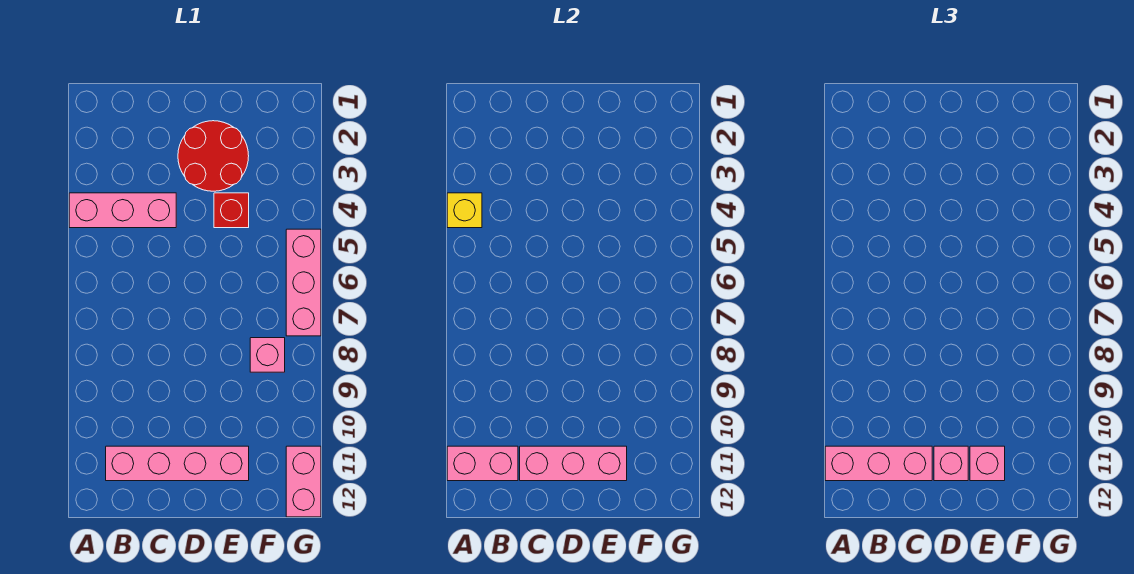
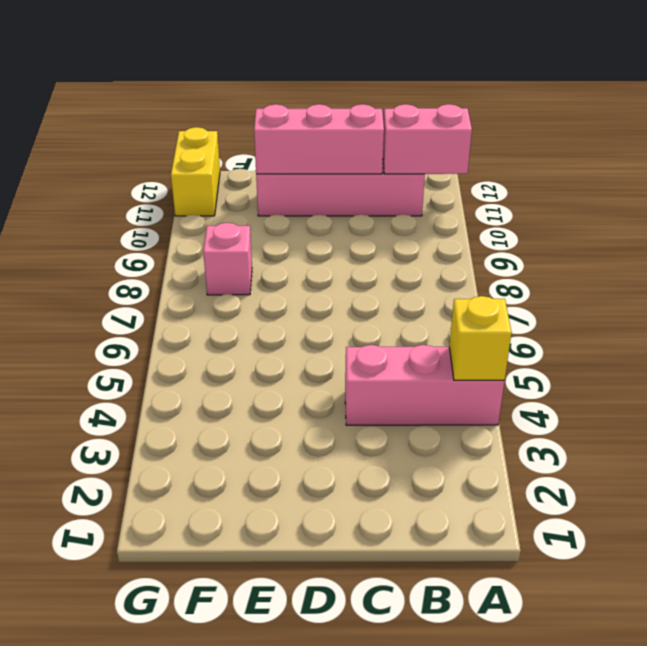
yellow brick G11:G12 level 1 -> pink brick G11:G12 level 1
none -> red round brick D2:E3 level 1
none -> red brick E4 level 1
none -> pink brick G5:G7 level 1

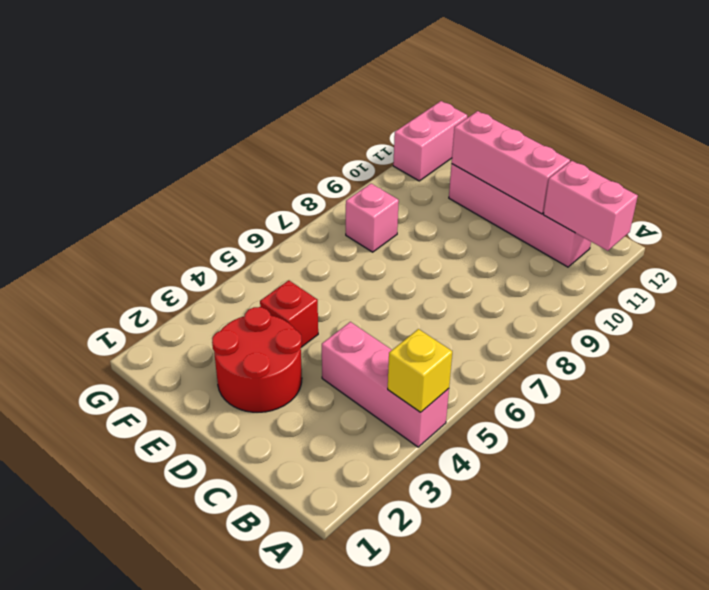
none -> pink brick G5:G7 level 1
none -> pink brick A11:C11 level 3
none -> pink brick D11 level 3

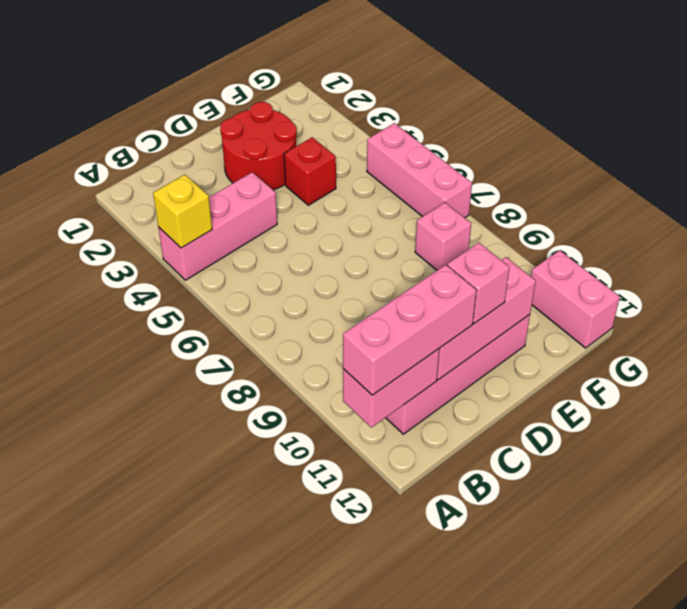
none -> pink brick E11 level 3

